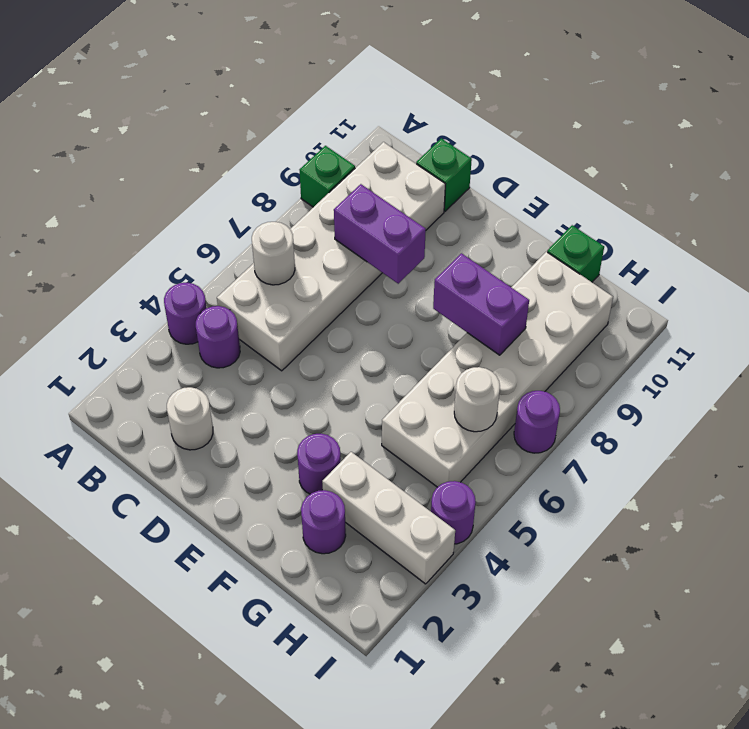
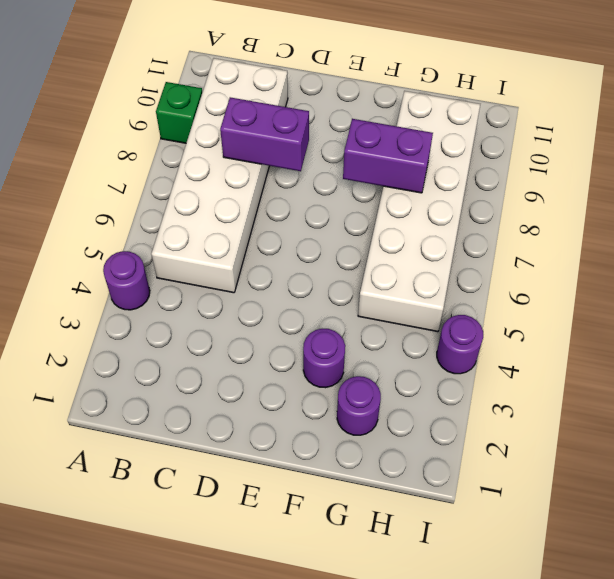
none -> purple round brick B4 level 1
none -> white round brick C2 level 1
none -> green brick C11 level 1

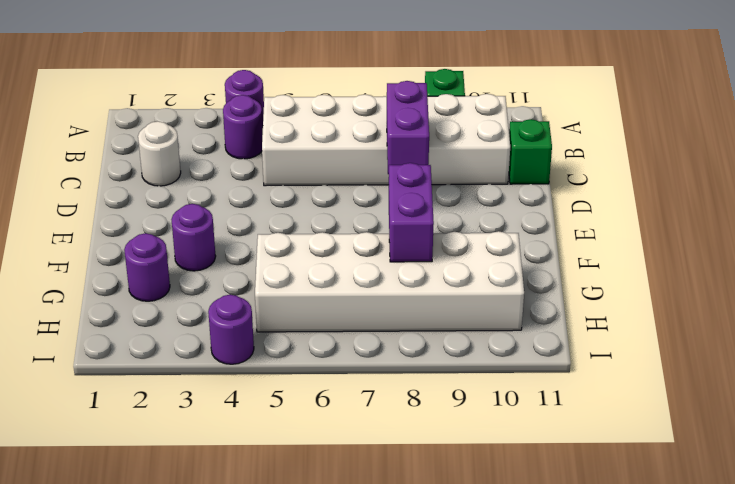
none -> white brick G3:I3 level 1
none -> green brick G11 level 1
none -> purple round brick I7 level 1

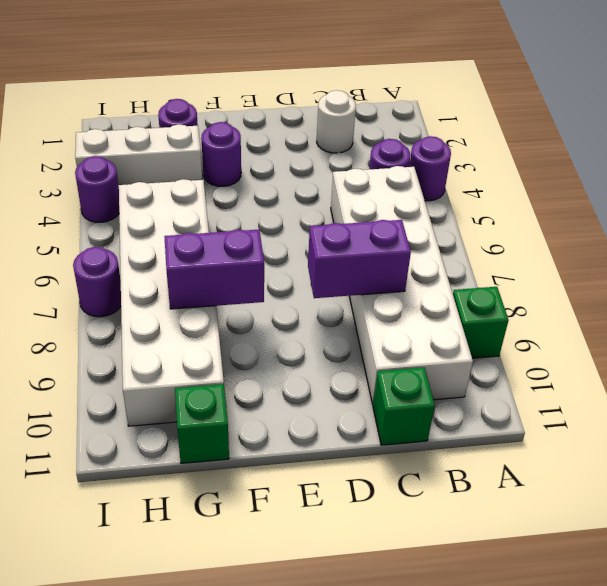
none -> white round brick B6 level 2
none -> white round brick H6 level 2

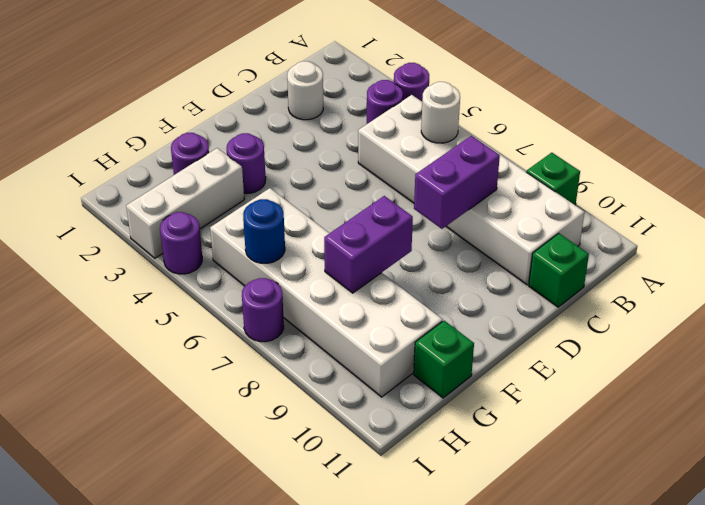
blue round brick H6 level 2 -> white round brick H6 level 2

